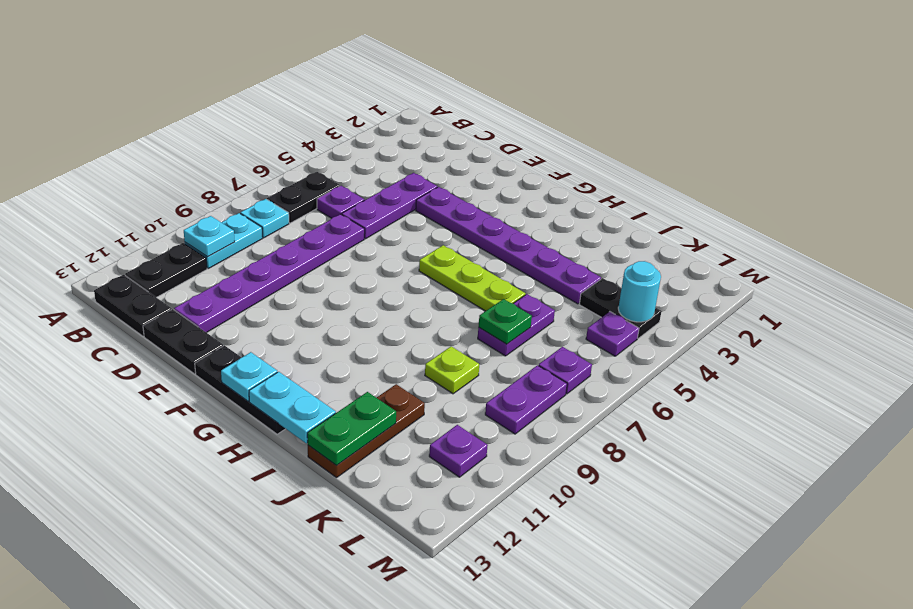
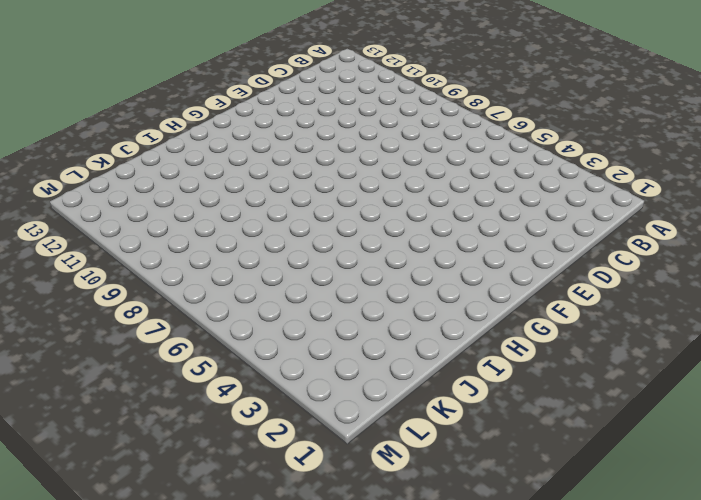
none -> black plate B6:B7 level 1
none -> cyan plate B8 level 1
none -> cyan plate B9:B10 level 1

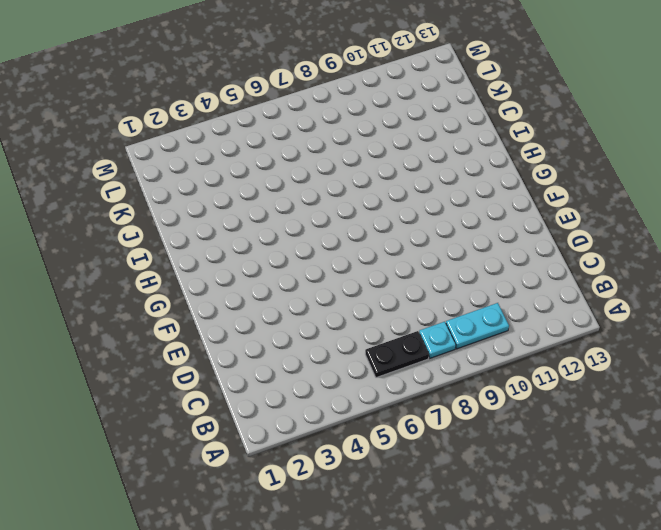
none -> black plate B11:B12 level 1
none -> black plate B13:C13 level 1
none -> purple plate C6 level 1

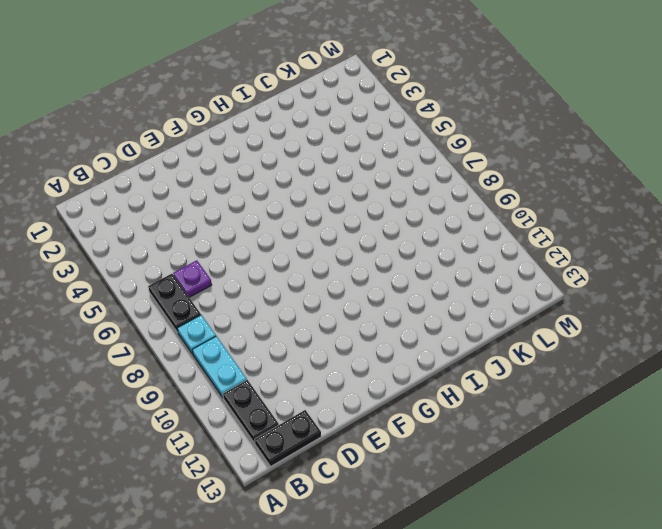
none -> purple plate D4:D6 level 1
none -> purple plate D7:D12 level 1
none -> black plate D13:E13 level 1

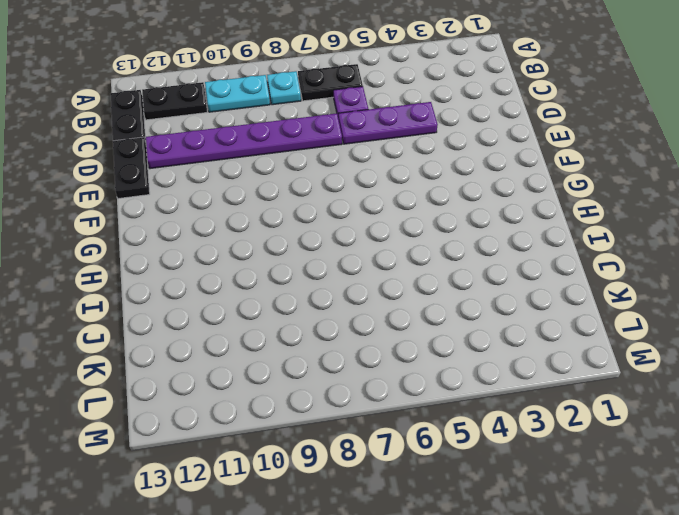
none -> purple plate E4:J4 level 1
none -> black plate F13:H13 level 1
none -> lime plate G6:I6 level 1

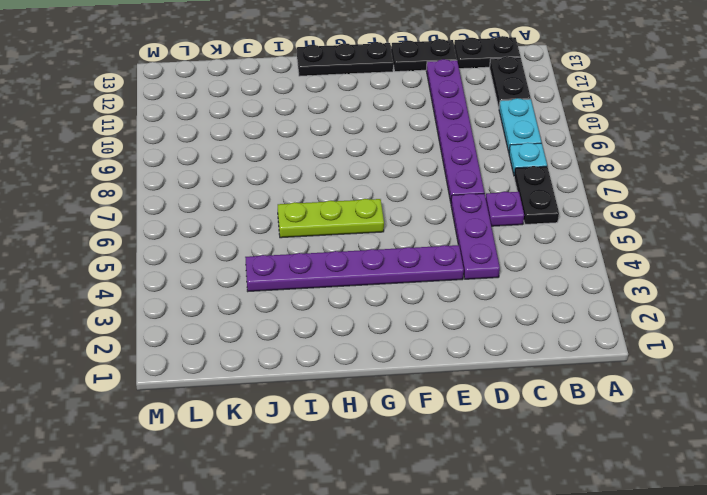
none -> purple plate J6:J7 level 1
none -> lime plate J9 level 1
none -> brown plate J11:J13 level 1

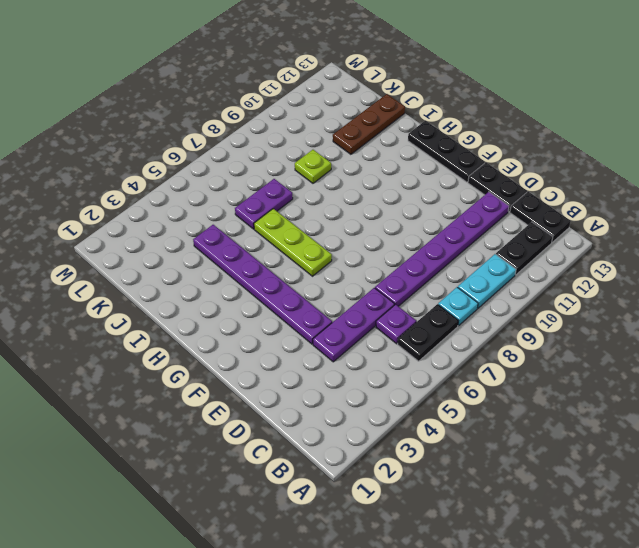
none -> black plate K4:L4 level 1
none -> purple plate L5 level 1
none -> purple plate L7 level 1

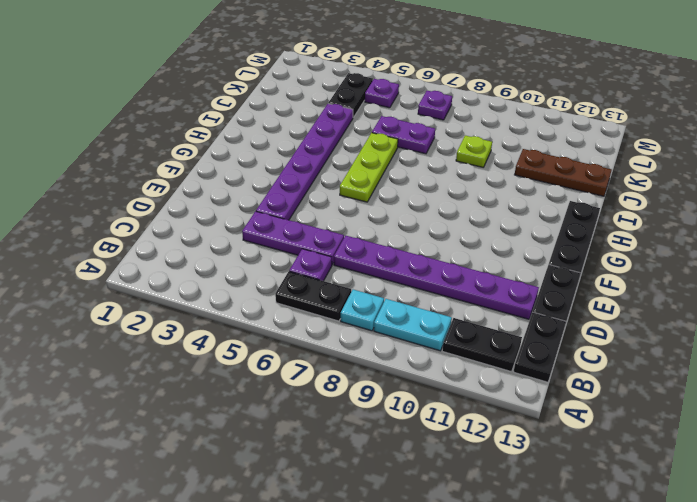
none -> purple plate L8:L9 level 1
none -> purple plate L11 level 1
none -> cyan plate B10 level 2

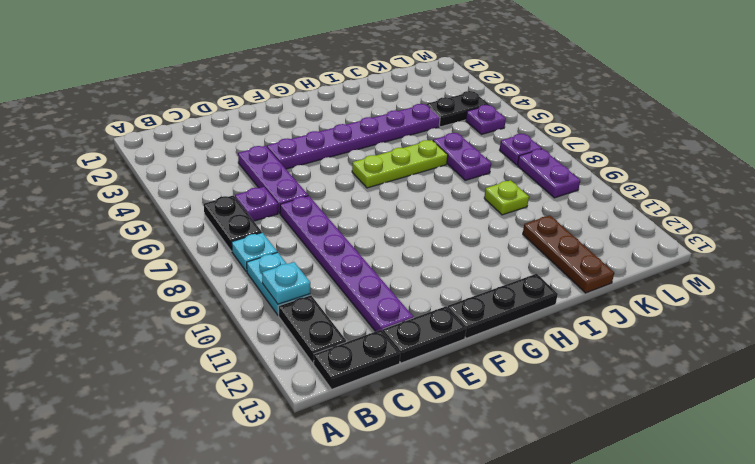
none -> purple plate L11 level 1
none -> cyan plate G13 level 2
none -> cyan plate H13:I13 level 2

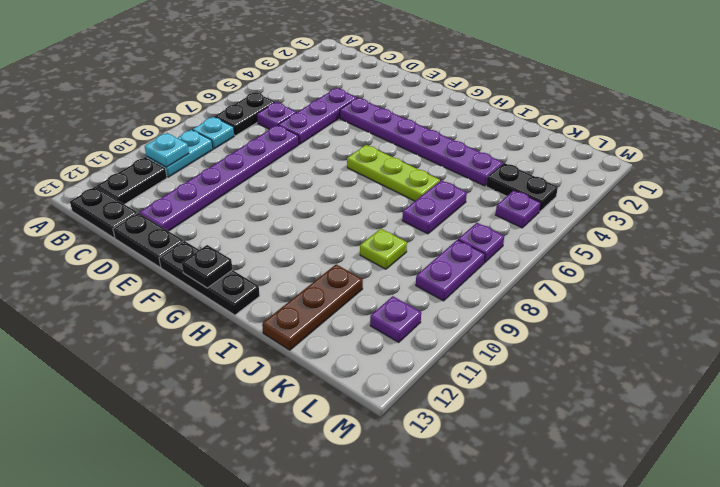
black plate G13 level 2 -> cyan plate G13 level 2
none -> cyan plate H13:I13 level 2
none -> green plate J7 level 2
none -> green plate J12:J13 level 2

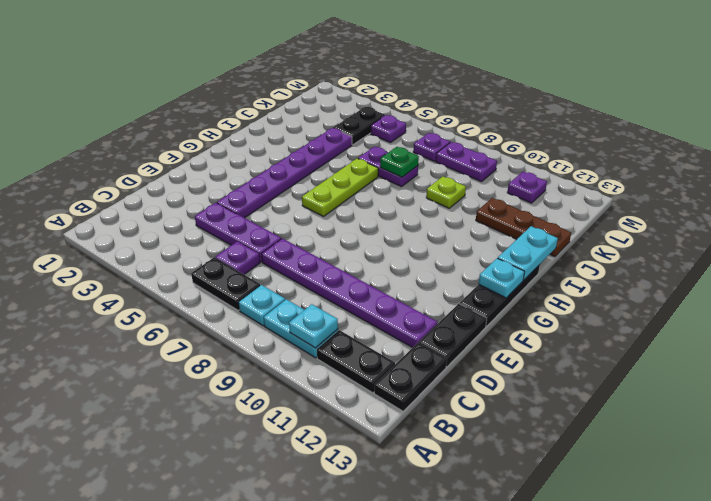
none -> green plate J12:J13 level 2
none -> cyan round brick L4 level 2

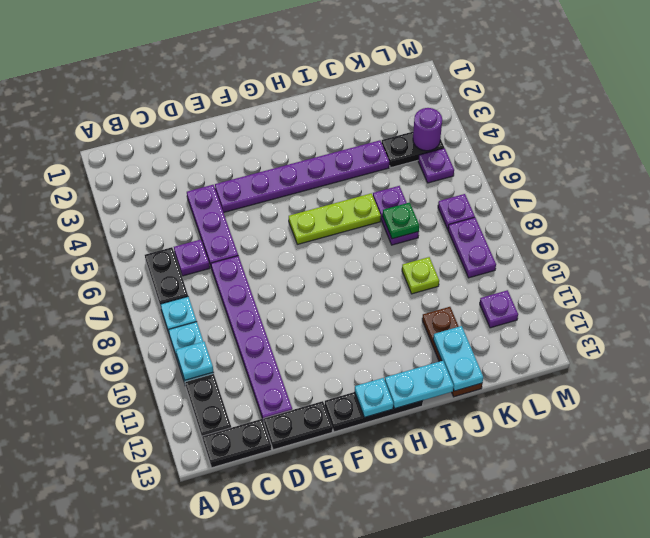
cyan plate J12:J13 level 2 -> green plate J12:J13 level 2
purple round brick L4 level 2 -> cyan round brick L4 level 2

